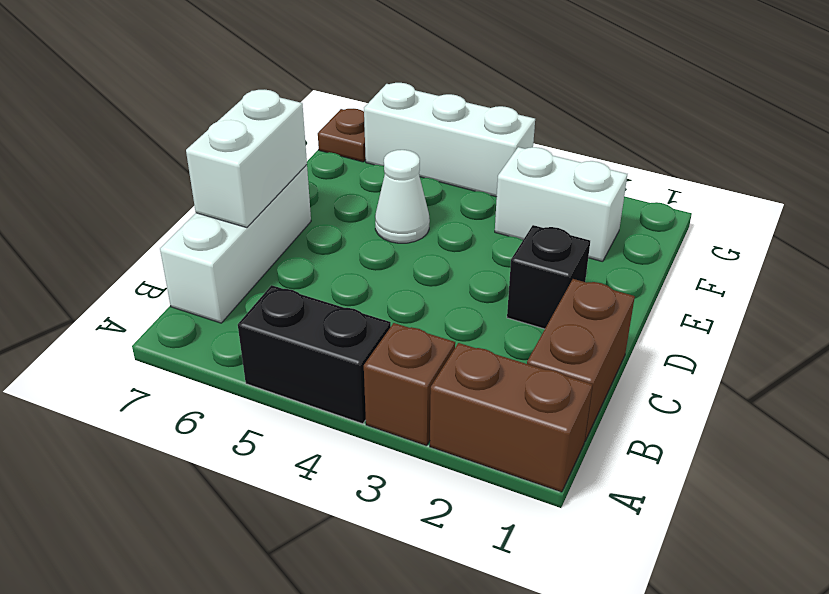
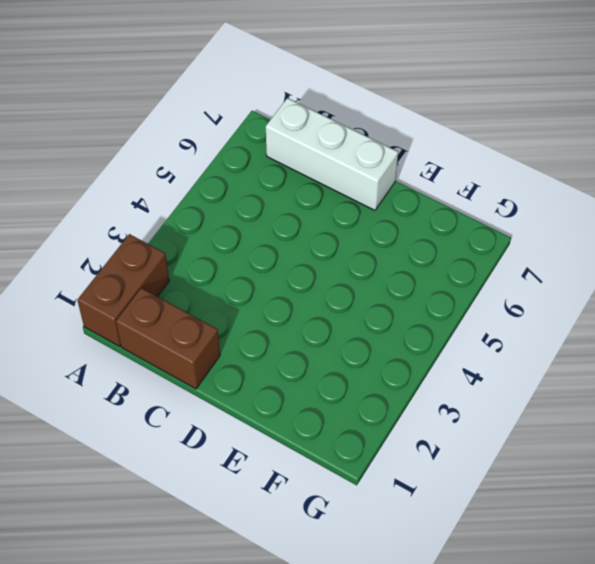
none -> brown brick A3 level 1
none -> black brick A4:A5 level 1

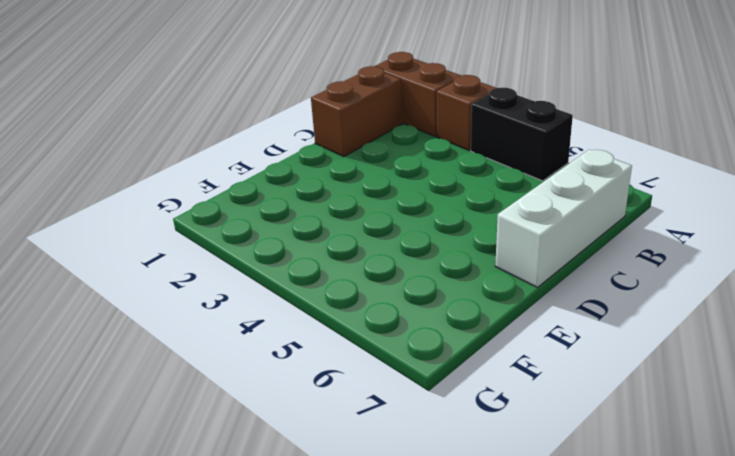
none -> black brick D2 level 1
none -> white cone E5 level 1

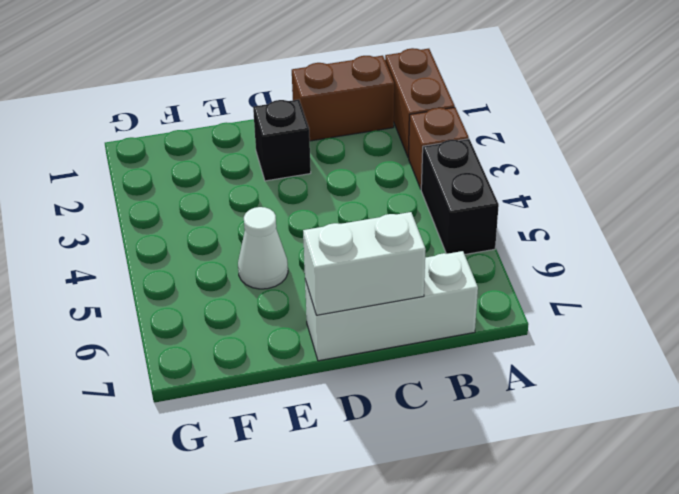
none -> white brick F2:F3 level 1
none -> white brick G4:G6 level 1

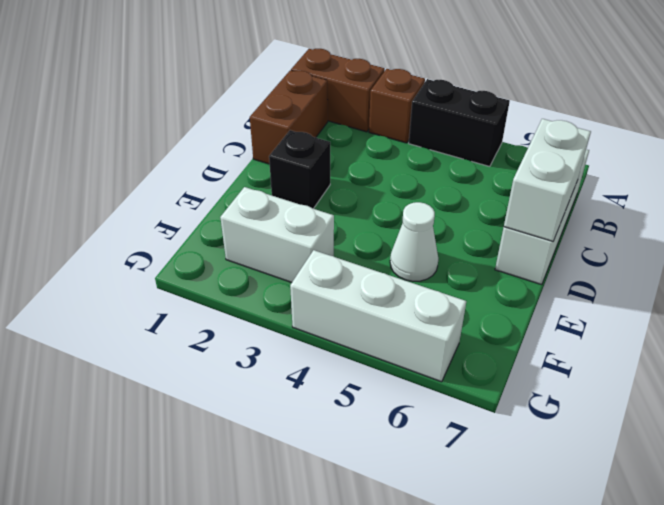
none -> brown plate G7 level 1

